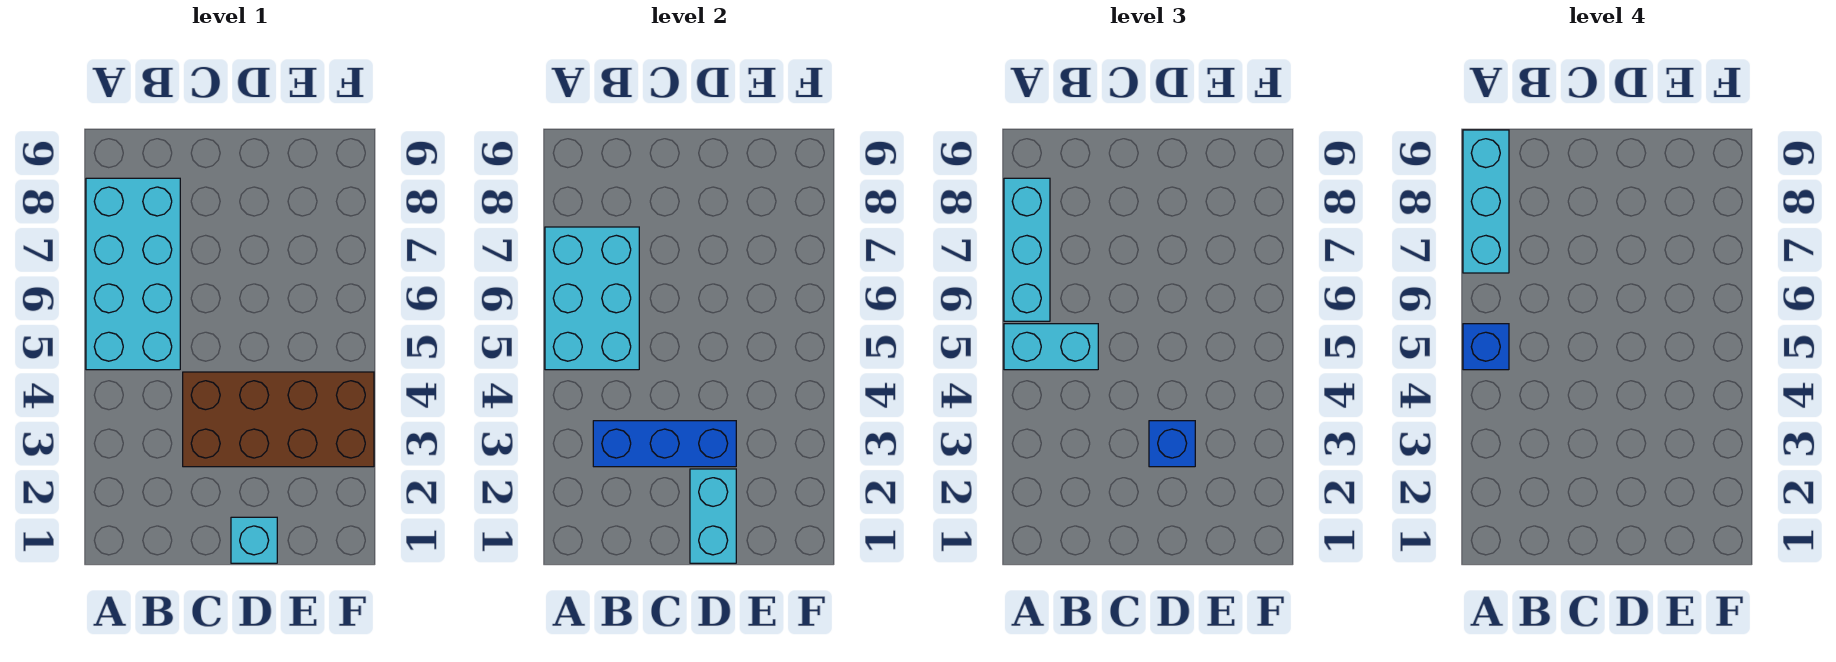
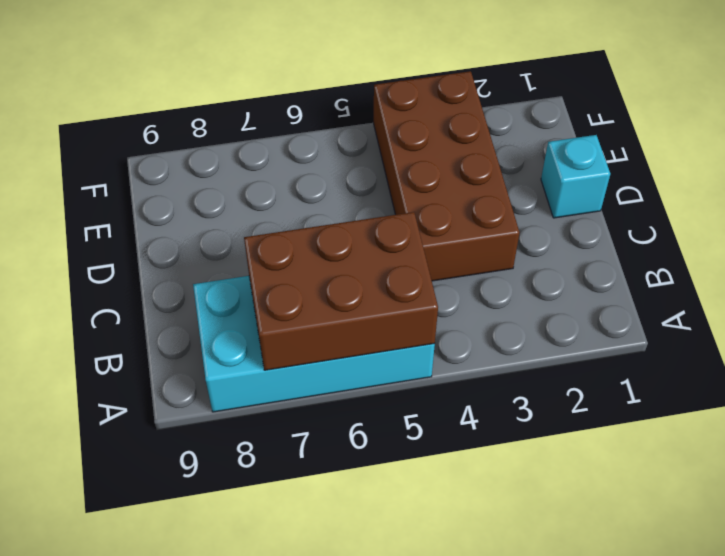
brown brick A5:B7 level 2 -> cyan brick A5:B7 level 2
none -> blue brick B3:D3 level 2
none -> cyan brick D1:D2 level 2

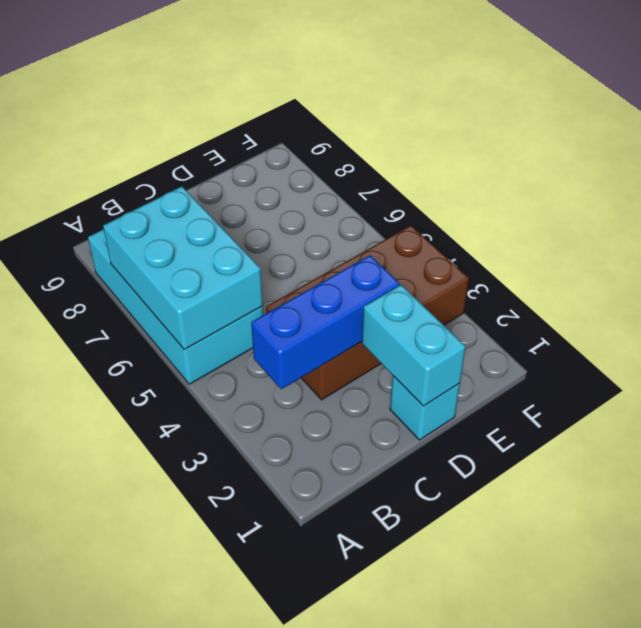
none -> cyan brick A5:B5 level 3
none -> cyan brick A6:A8 level 3

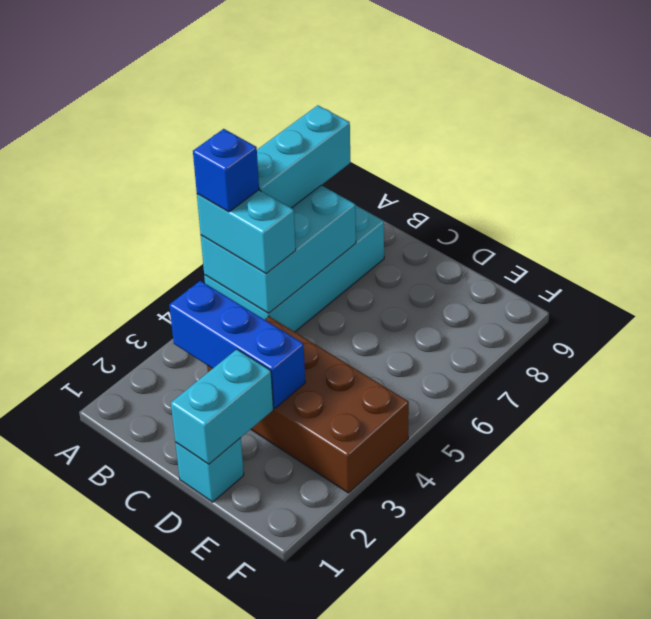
none -> blue brick D3 level 3
none -> cyan brick A7:A9 level 4

